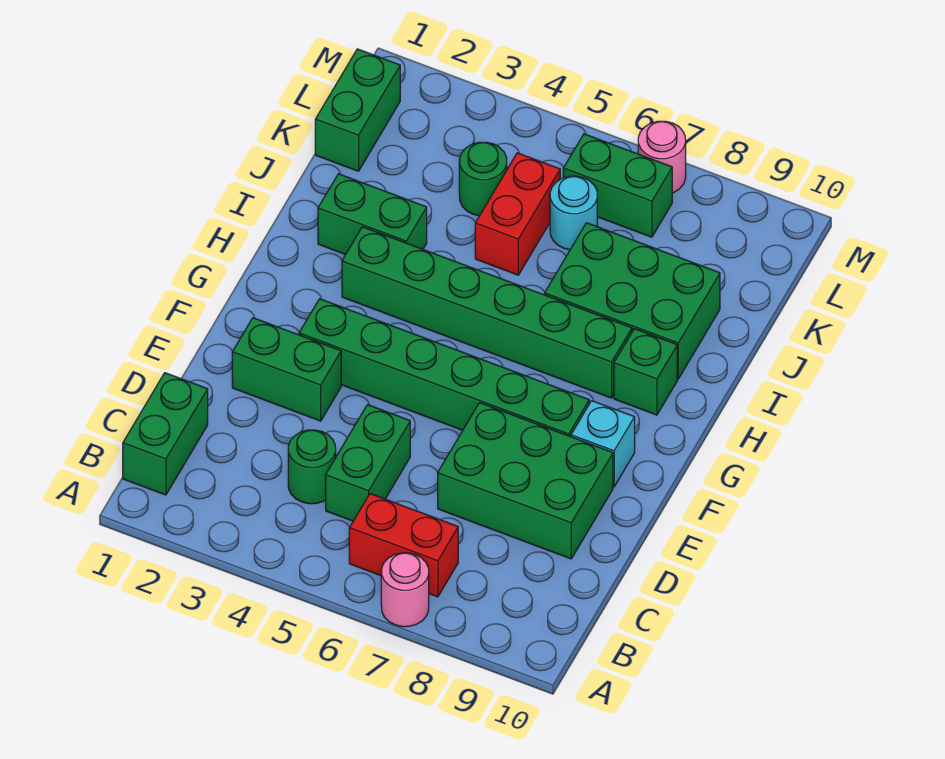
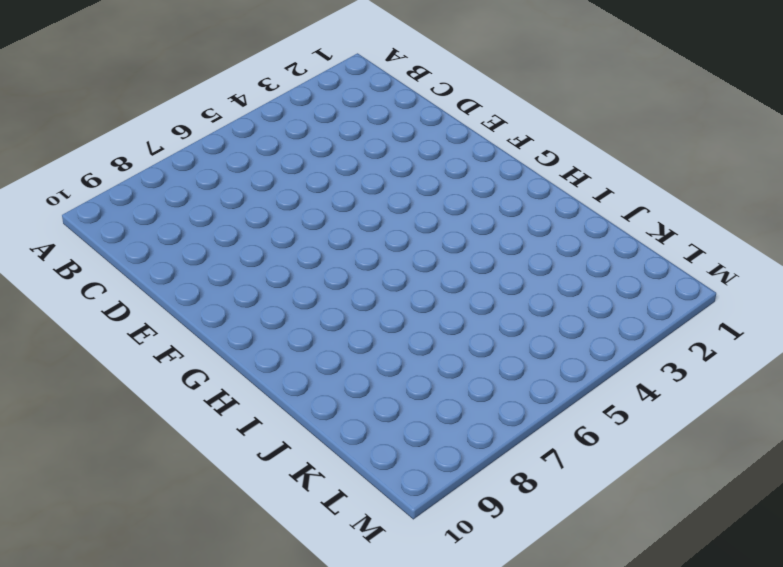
none -> pink round brick A7 level 1
none -> green brick B1:C1 level 1
none -> red brick B6:B7 level 1

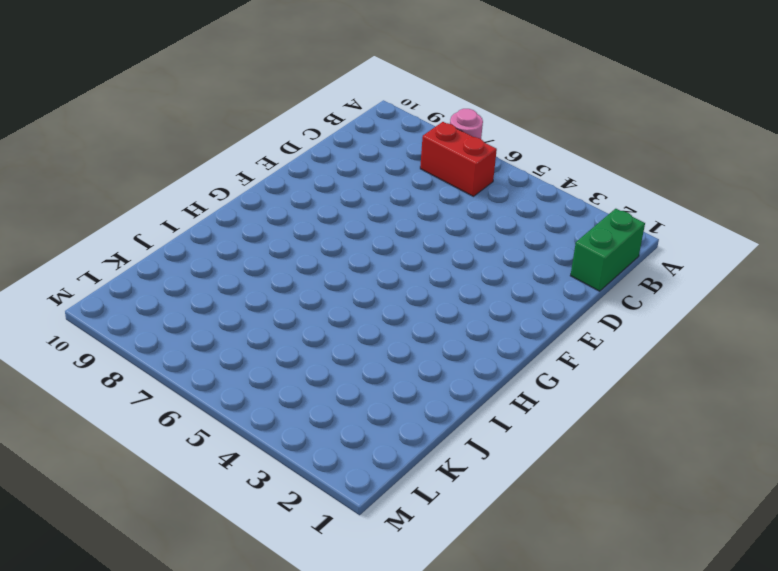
none -> green round brick C4 level 1
none -> green brick C5:D5 level 1
none -> green brick D7:E9 level 1

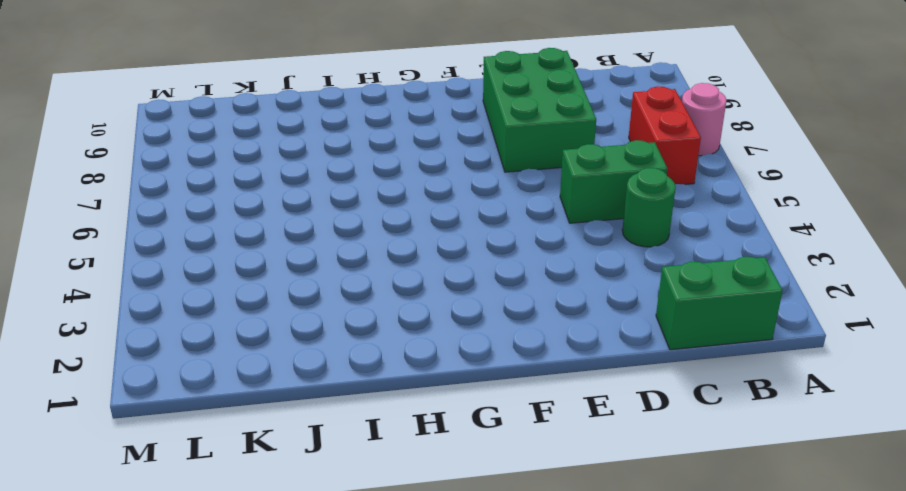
none -> green brick E2:E3 level 1
none -> green brick F3:F8 level 1
none -> cyan brick F9 level 1

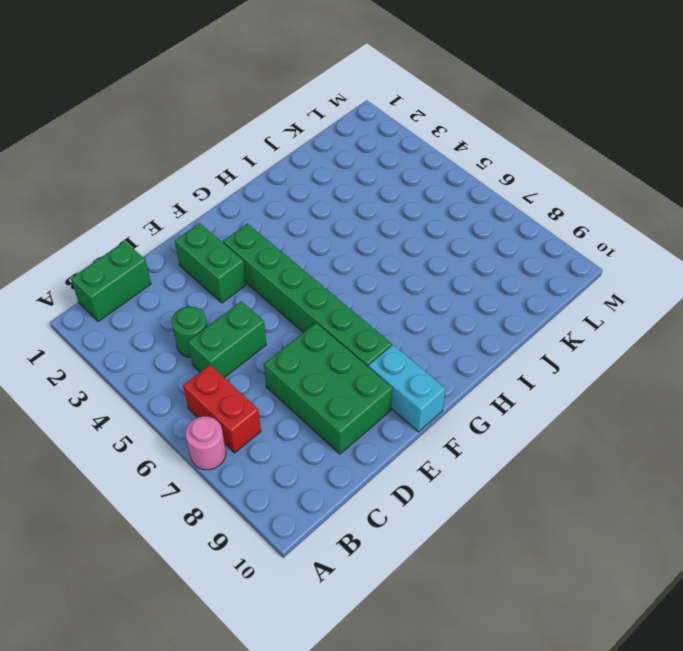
cyan brick F9:F10 level 1 -> cyan brick F9 level 1
none -> green brick H3:H8 level 1
none -> green brick H9 level 1
none -> green brick I2:I3 level 1

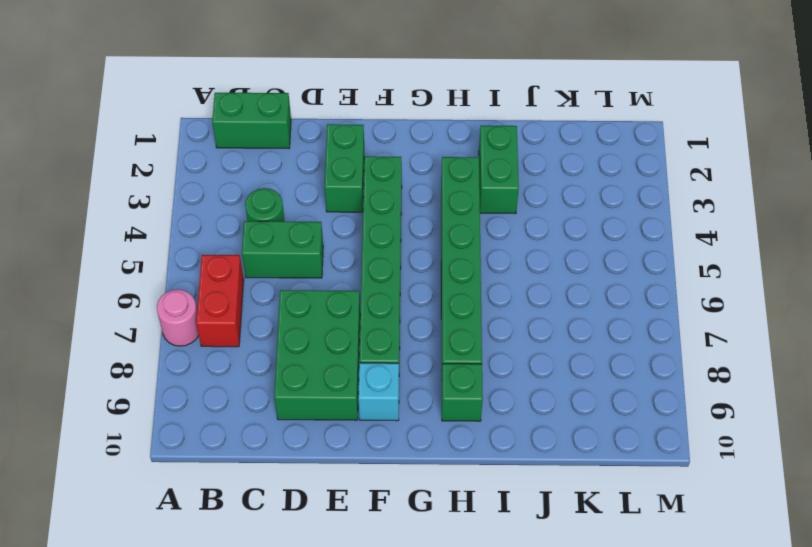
none -> green brick I7:J9 level 1
none -> red brick J5:K5 level 1
none -> green brick K1:L1 level 1

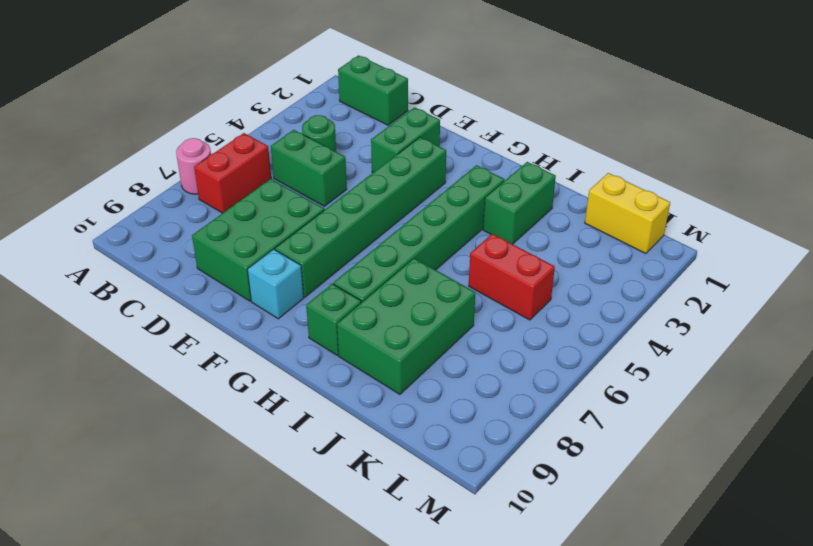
yellow brick K1:L1 level 1 -> green brick K1:L1 level 1
none -> green round brick K4 level 1
none -> cyan round brick K6 level 1
none -> green brick L6:L7 level 1

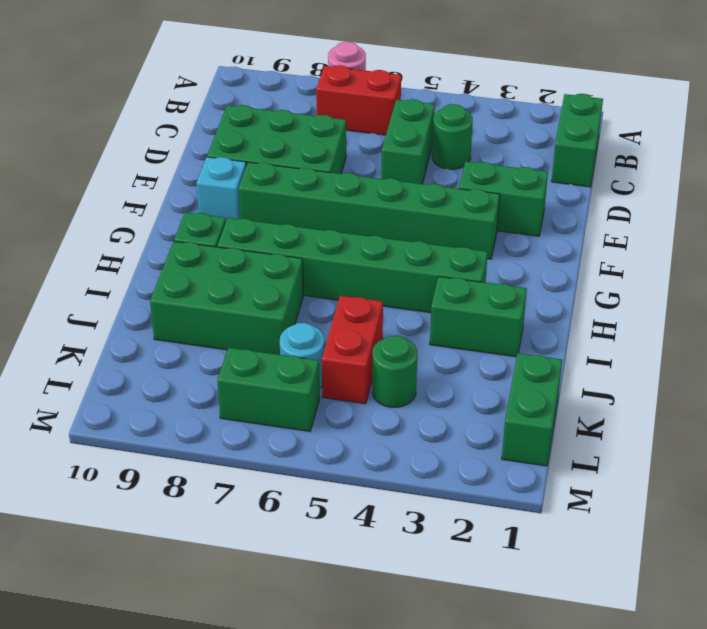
none -> pink round brick M7 level 1

